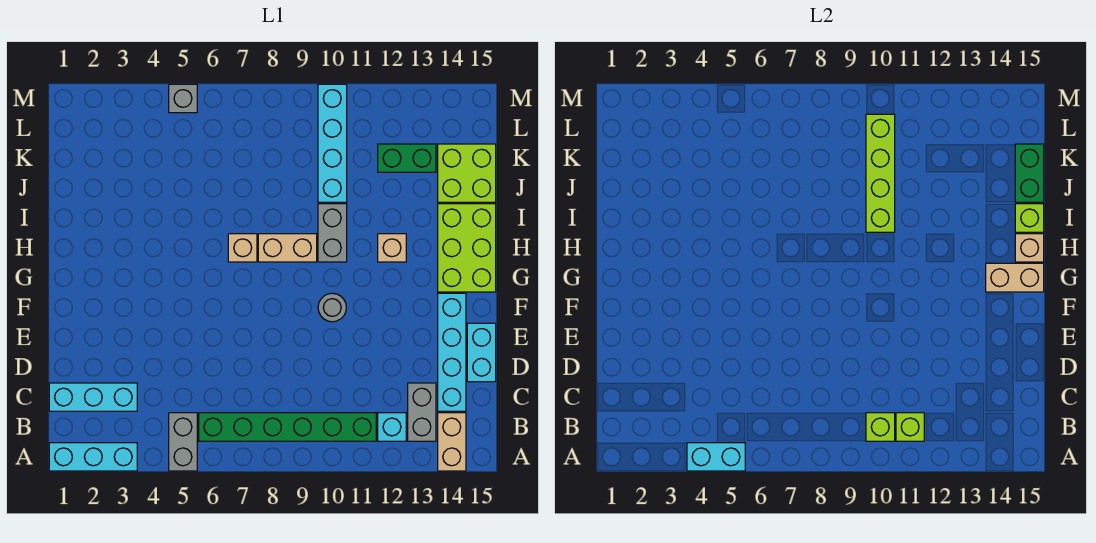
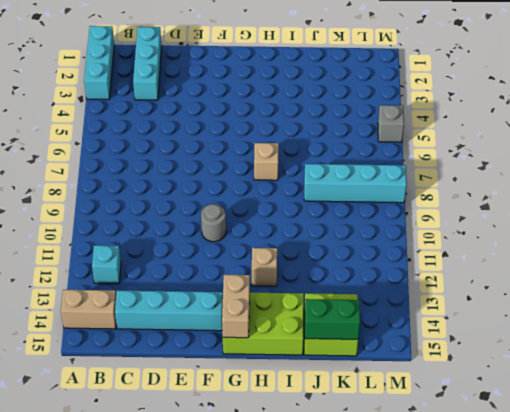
cyan brick J8:M8 level 1 -> cyan brick J10:M10 level 1
none -> grey brick A5:B5 level 1
none -> green brick B6:B11 level 1
none -> grey brick B13:C13 level 1

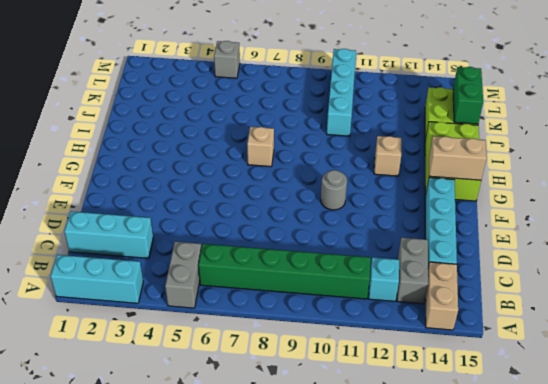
none -> cyan brick D15:E15 level 1
none -> tan brick H8:H9 level 1
none -> grey brick H10:I10 level 1

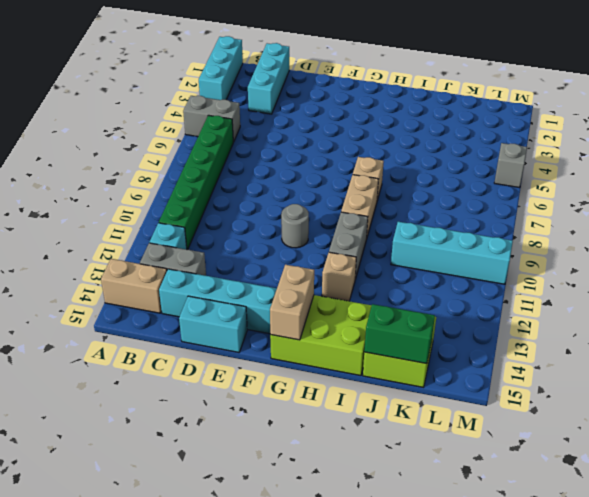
grey brick H10:H11 level 1 -> grey brick H10:I10 level 1
none -> green brick K12:K13 level 1
none -> cyan brick A4:A5 level 2
none -> lime brick B10 level 2

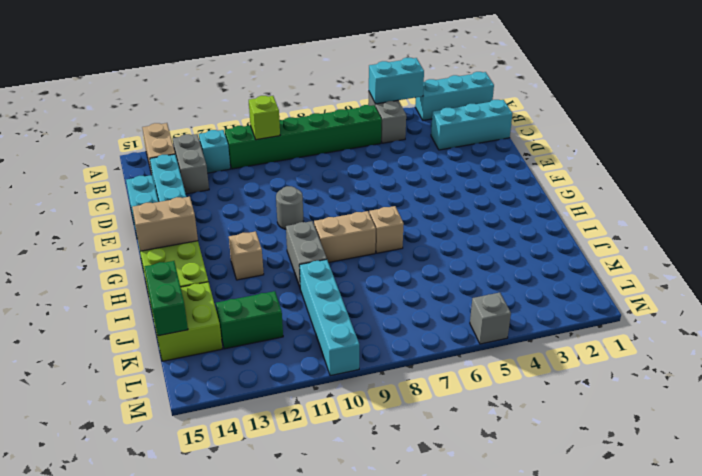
none -> lime brick B11 level 2
none -> tan brick H15 level 2
none -> lime brick I10:L10 level 2

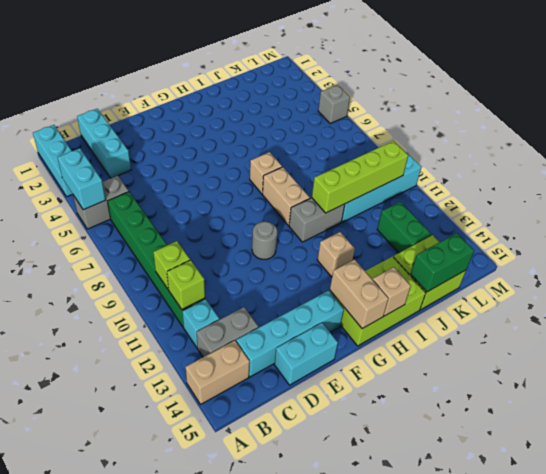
none -> lime brick I15 level 2

